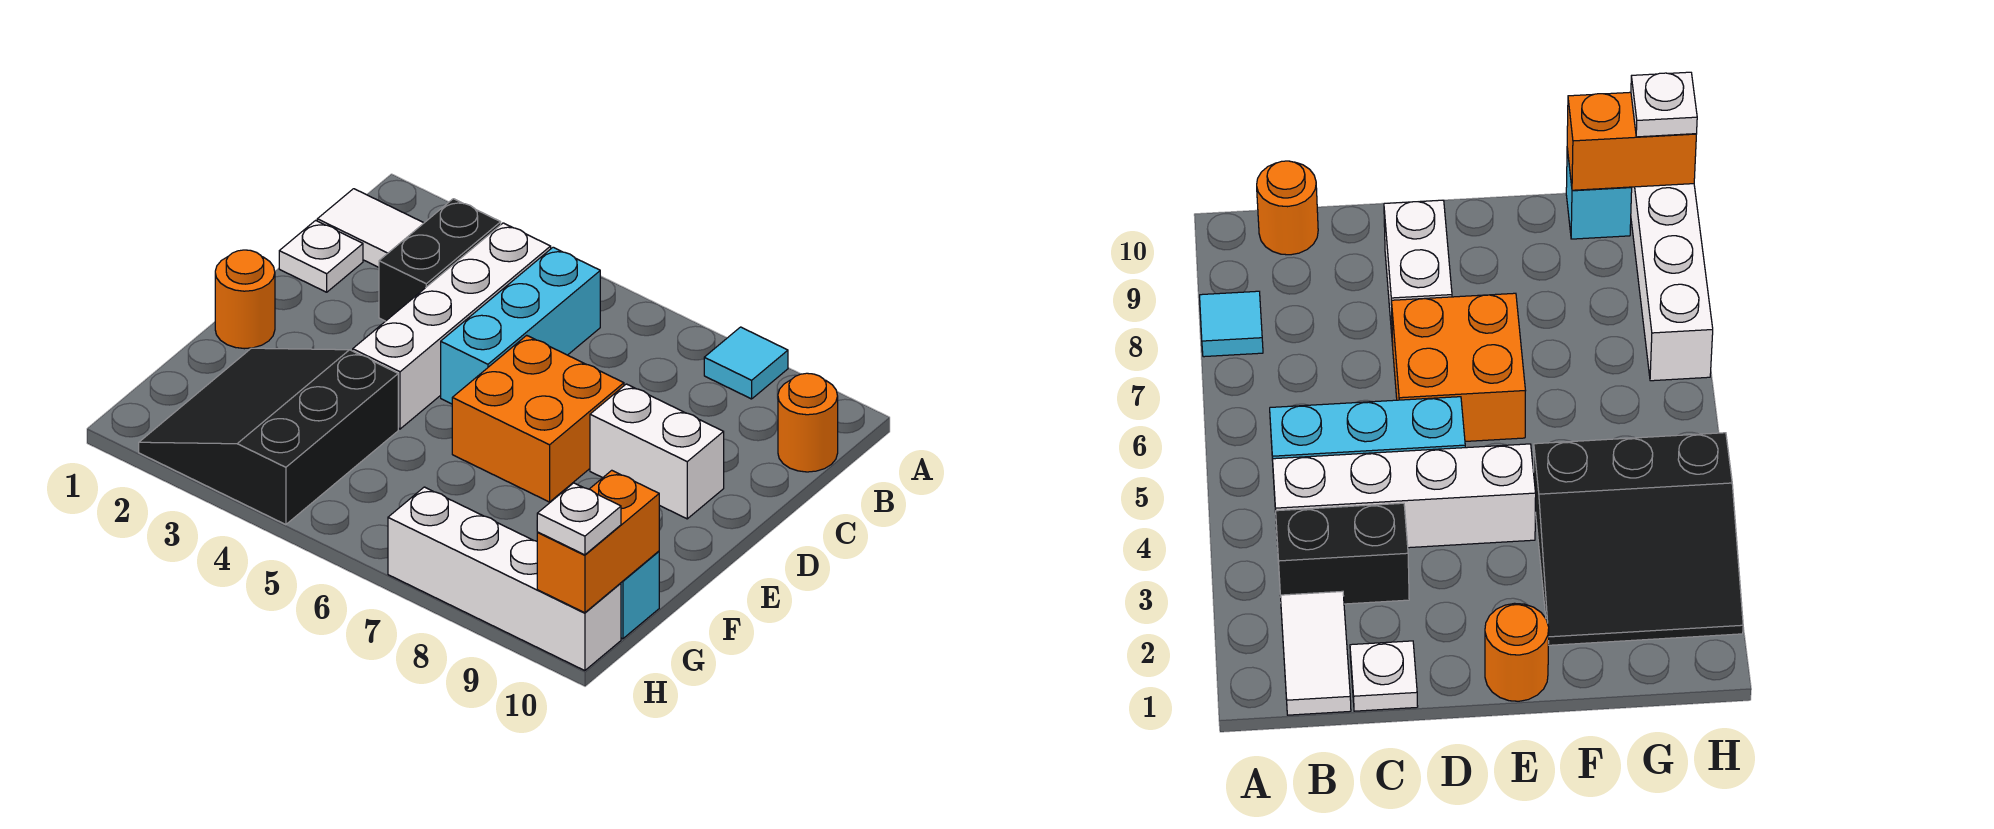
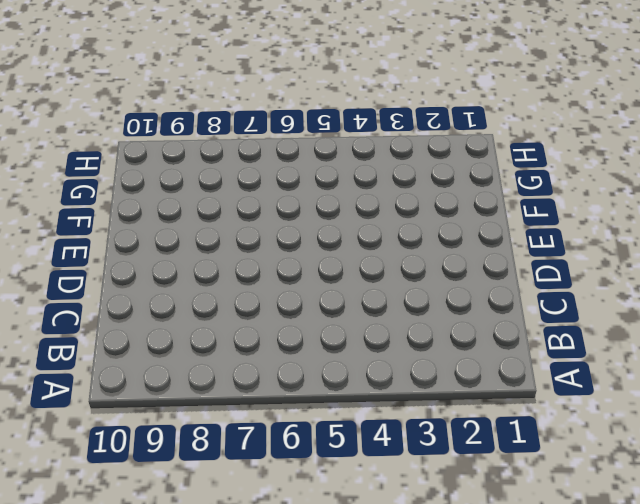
none -> cyan tile A8 level 1
none -> white tile B1:B2 level 1
none -> black brick B3:C3 level 1

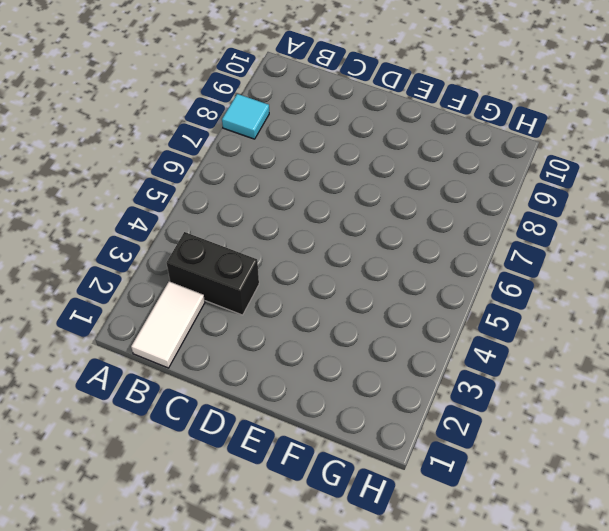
none -> white brick B4:E4 level 1
none -> cyan brick B5:D5 level 1
none -> orange round brick B10 level 1

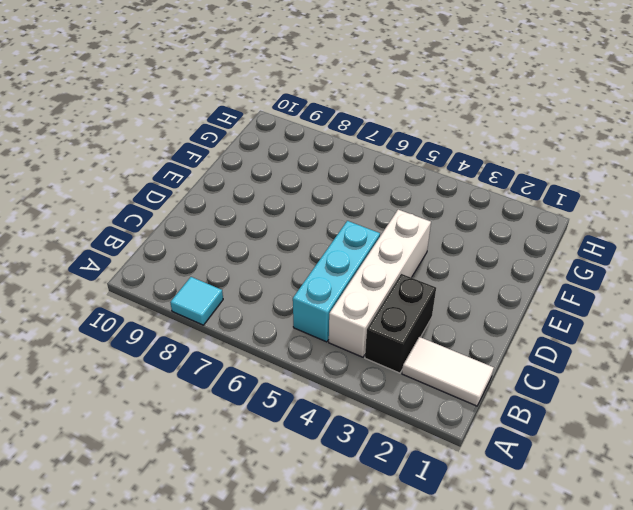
none -> orange round brick B10 level 1
none -> white plate C1 level 1
none -> orange brick D6:E7 level 1

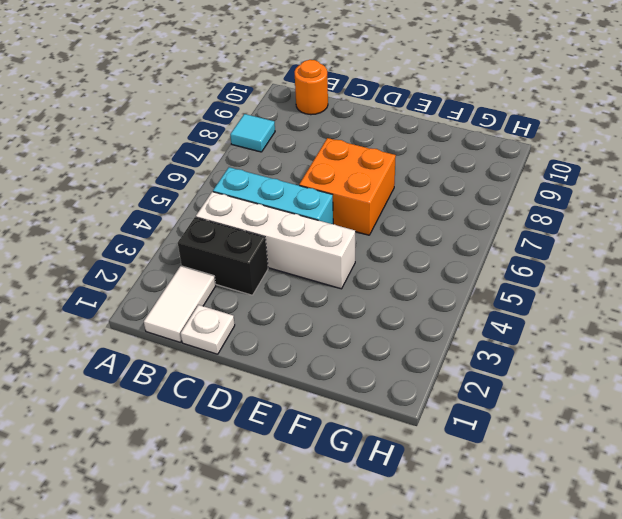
none -> white brick D8:D9 level 1
none -> orange round brick E1 level 1
none -> black slope F2:H4 level 1 top 4

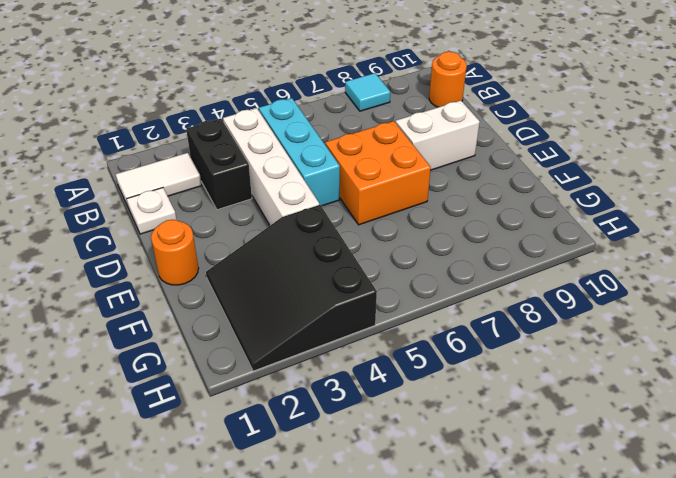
none -> cyan brick G10 level 1
none -> white brick H7:H10 level 1
none -> orange brick G10:H10 level 2

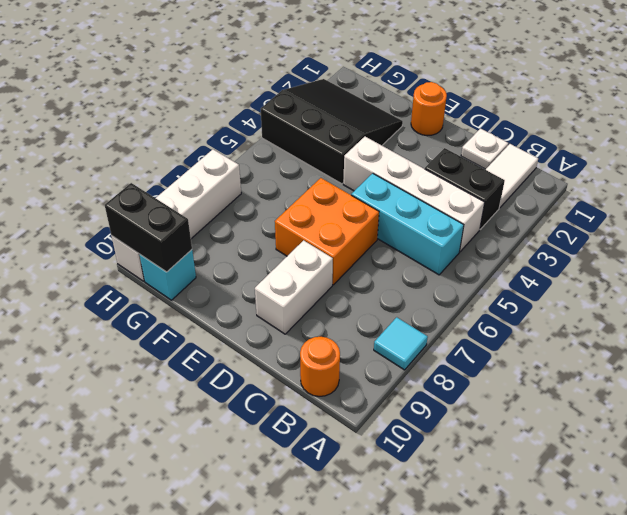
black brick G10:H10 level 2 -> orange brick G10:H10 level 2
none -> white plate H10 level 3

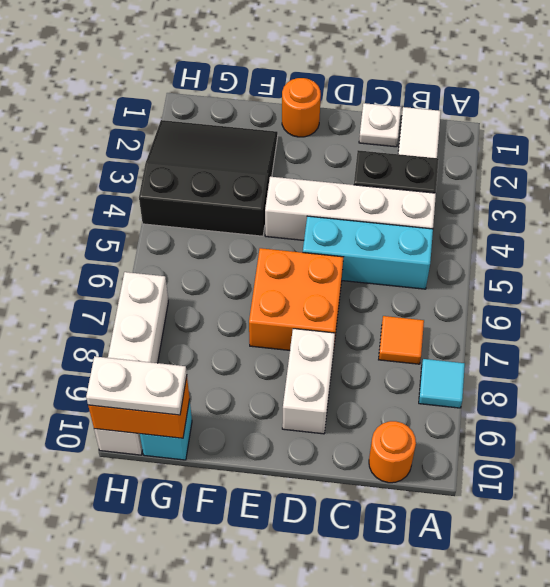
orange tile B7 level 1 -> none
white plate G10:H10 level 3 -> white plate H10 level 3

